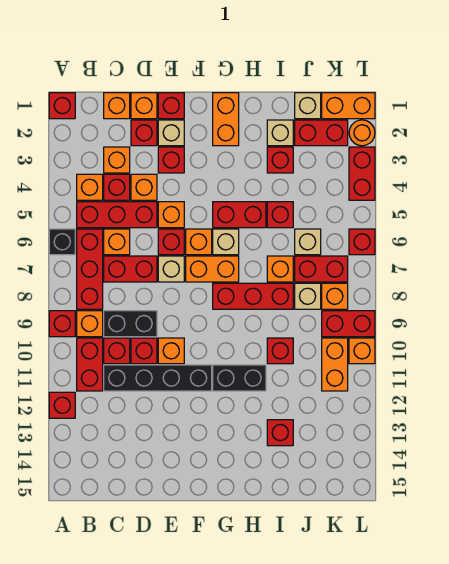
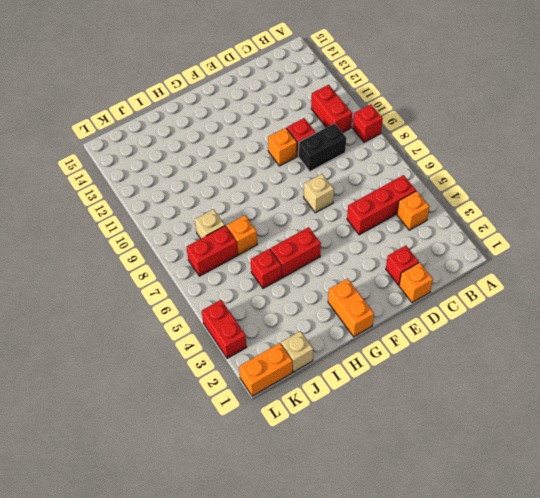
none -> red brick A1 level 1
none -> black brick A6 level 1
none -> red brick A12 level 1
none -> red brick B6:B8 level 1

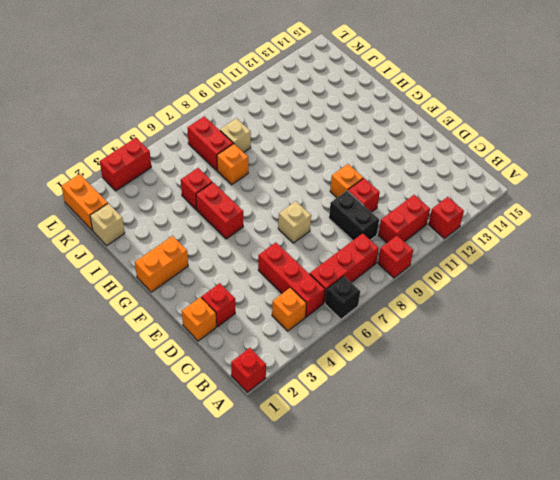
none -> orange brick B9 level 1
none -> orange brick C1 level 1
none -> orange brick C3 level 1
none -> red brick C4 level 1

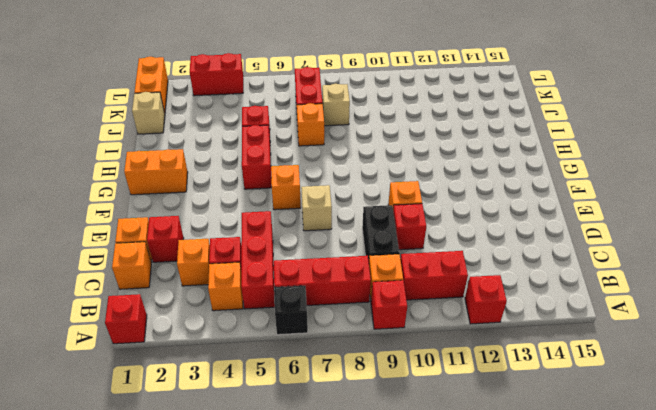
none -> orange brick C6 level 1
none -> red brick C7:D7 level 1
none -> red brick C10 level 1
none -> black brick C11:F11 level 1

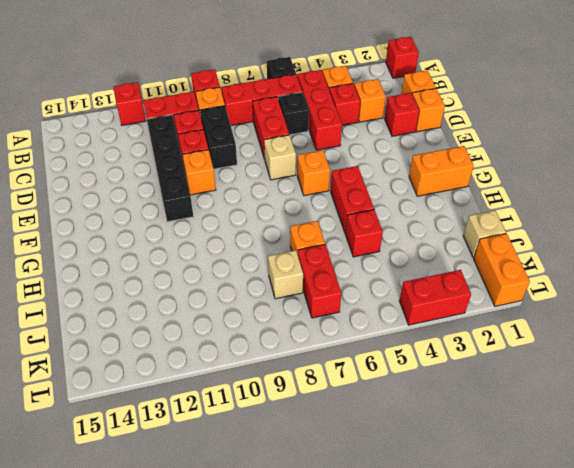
black brick C6 level 1 -> orange brick C6 level 1
none -> orange brick D4 level 1
none -> red brick E1 level 1
none -> tan brick E2 level 1
none -> red brick E3 level 1

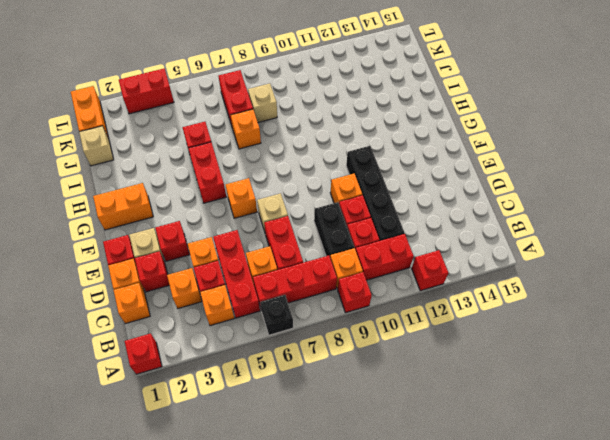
none -> orange brick E5 level 1
none -> red brick E6 level 1
none -> orange brick F7:G7 level 1
none -> tan brick G6 level 1

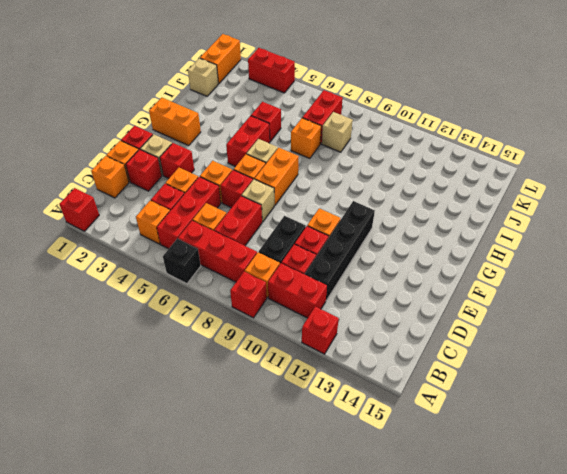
none -> orange brick C3 level 1
none -> red brick G8:I8 level 1
none -> black brick G11:H11 level 1
none -> tan brick I2 level 1

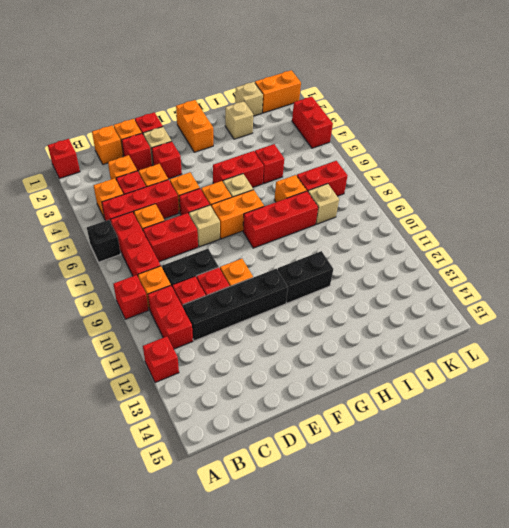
none -> red brick I3 level 1
none -> red brick I10 level 1
none -> red brick I13 level 1
none -> red brick J2:K2 level 1

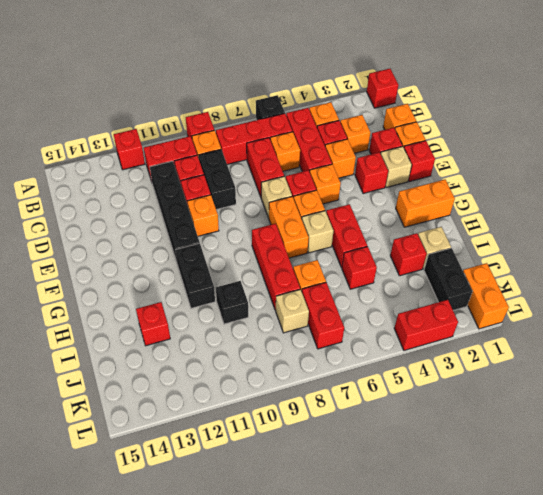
black brick I10 level 1 -> red brick I10 level 1
black brick J2:K2 level 1 -> red brick J2:K2 level 1
none -> tan brick J1 level 1
none -> tan brick J6 level 1
none -> orange brick K8 level 1
none -> red brick K9:L9 level 1

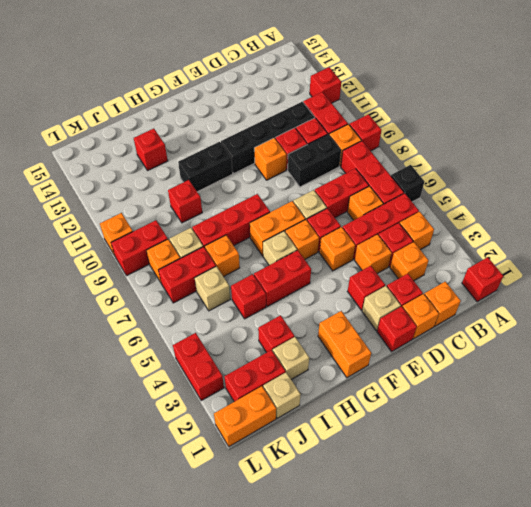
none -> orange brick K10:K11 level 1
none -> orange round brick L2 level 1
none -> red brick L6 level 1

